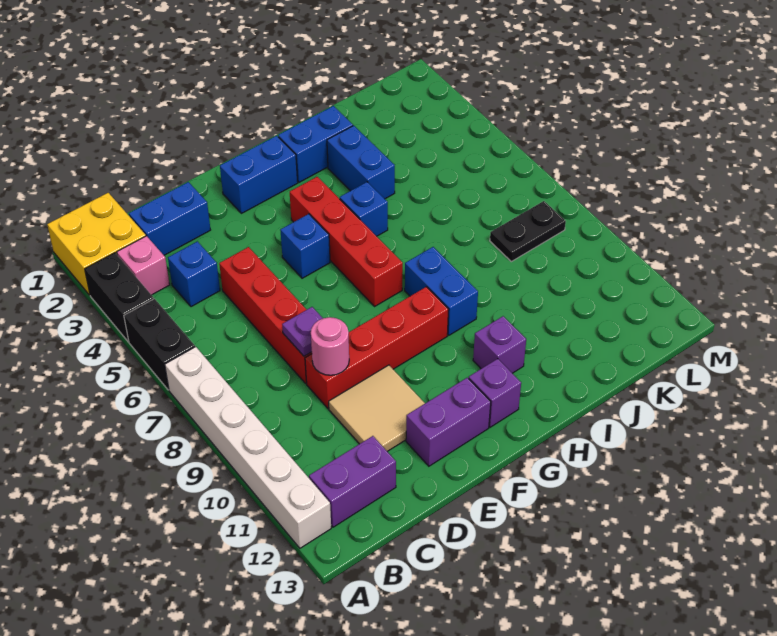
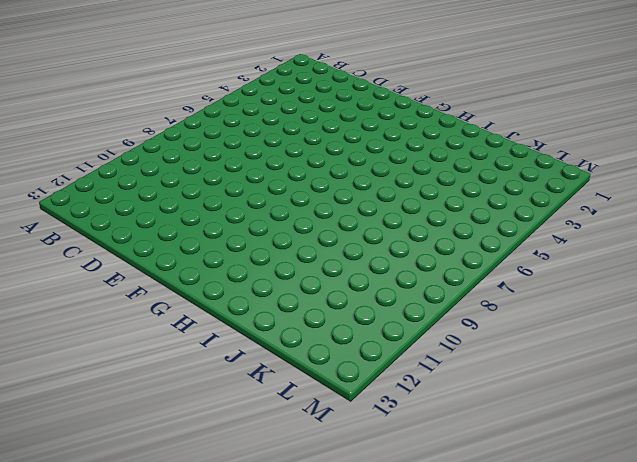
none -> yellow brick A1:B2 level 1
none -> black brick A3:A4 level 1
none -> black brick A5:A6 level 1

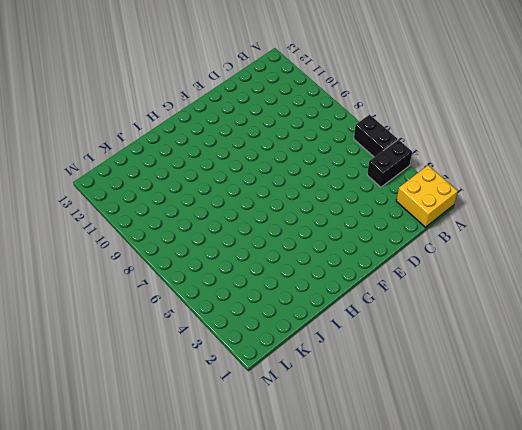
black brick A4:B4 level 1 -> black brick A3:A4 level 1
none -> white brick A7:A12 level 1
none -> pink brick B3 level 1
none -> purple brick B12:C12 level 1

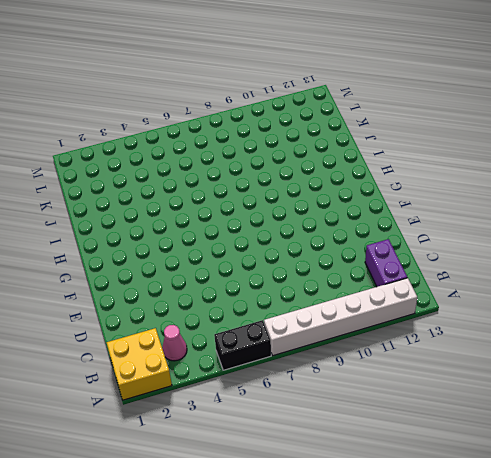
pink cone B3 level 1 -> pink brick B3 level 1
none -> black brick A3:A4 level 1
none -> blue brick C2:D2 level 1
none -> blue brick C4 level 1

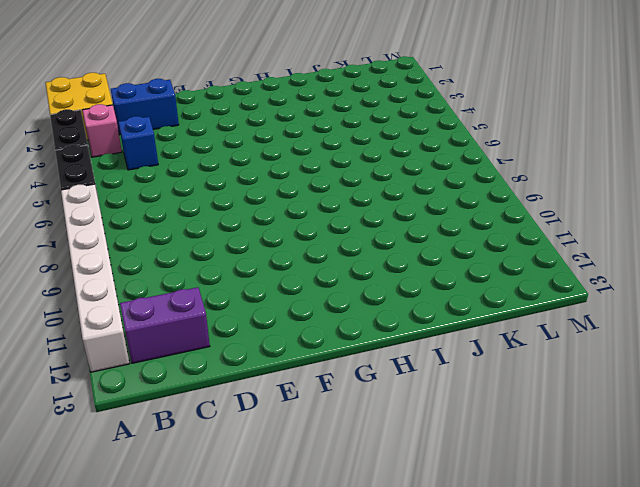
none -> red brick D5:D8 level 1
none -> red brick D9:G9 level 1
none -> tan tile D10:E11 level 1

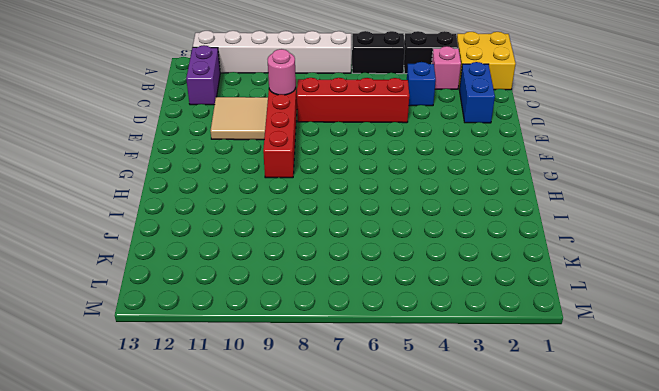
none -> purple brick E12:F12 level 1
none -> blue brick F2:G2 level 1
none -> blue brick F5 level 1

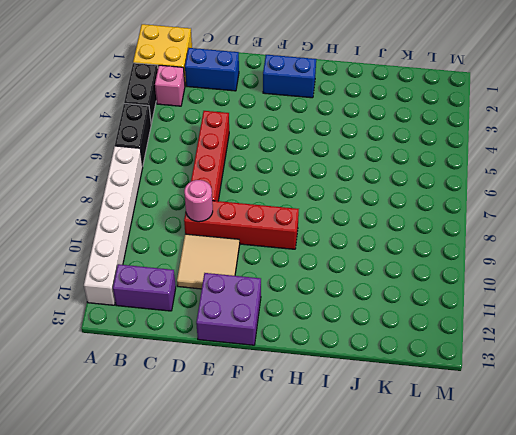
purple brick E12:F13 level 1 -> purple brick E12:F12 level 1
none -> blue brick C4 level 1
none -> blue brick F5 level 1
none -> red brick G4:G7 level 1

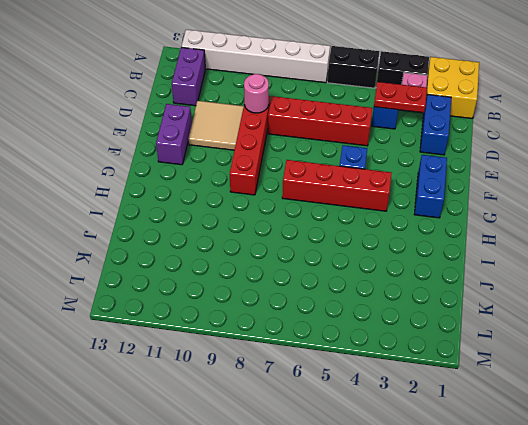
red plate C3:C4 level 2 -> none
none -> purple brick G12 level 1
none -> blue brick H2:I2 level 1
none -> blue brick H5 level 1

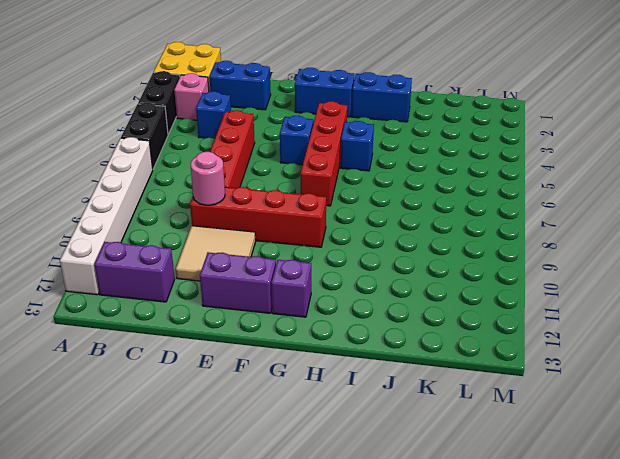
none -> blue brick H8:H9 level 1
none -> purple brick H11 level 1
none -> blue brick I3:I4 level 1

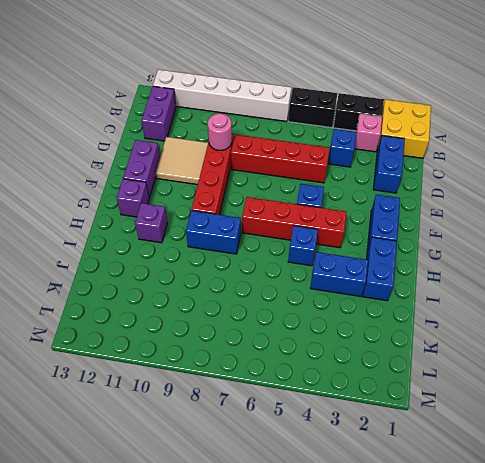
none -> black plate K8:L8 level 1
none -> purple plate D8 level 2

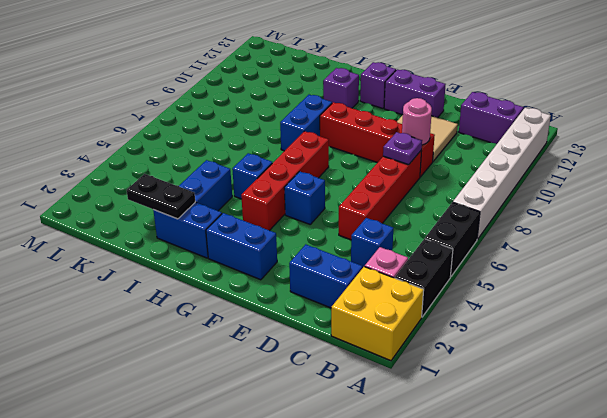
black plate I2:J2 level 2 -> black plate K8:L8 level 1

